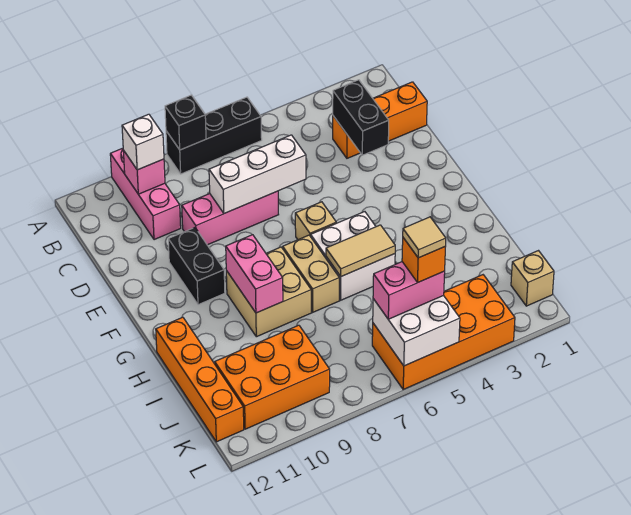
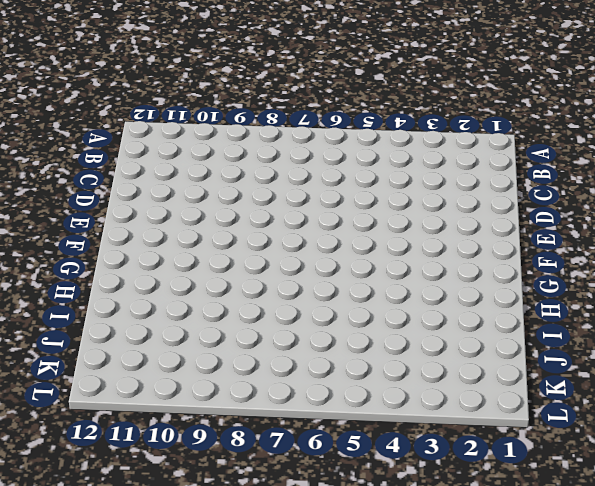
none -> black brick A6:A8 level 1
none -> pink brick A10:C10 level 1
none -> orange brick C1:C3 level 1

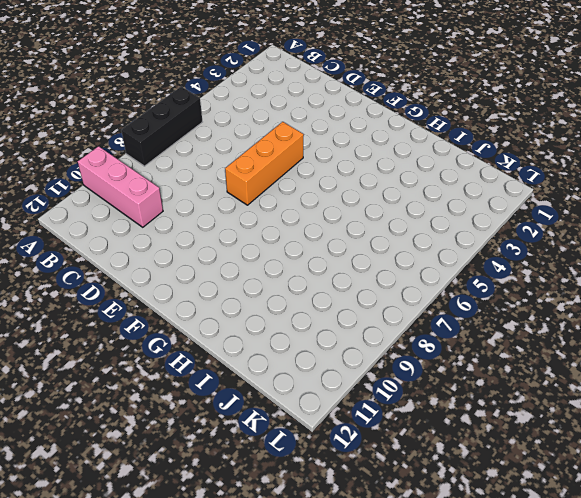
orange brick E5:E7 level 1 -> orange brick C1:C3 level 1
none -> pink brick D7:D9 level 1
none -> black brick E10:F10 level 1
none -> tan brick F6 level 1

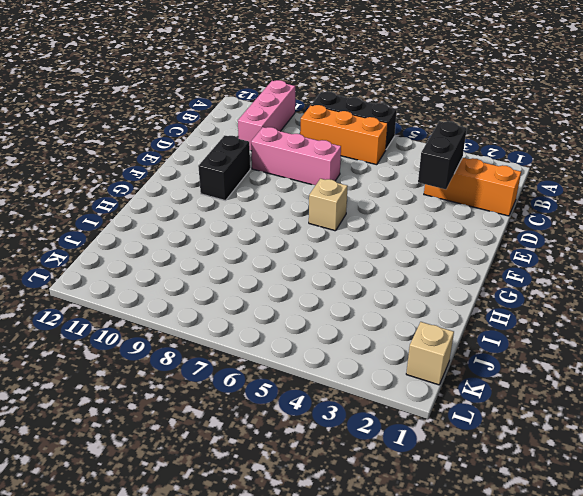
orange brick B6:B8 level 1 -> none
none -> white brick G5:H6 level 1
none -> tan brick G7:H7 level 1
none -> tan brick G8:H9 level 1

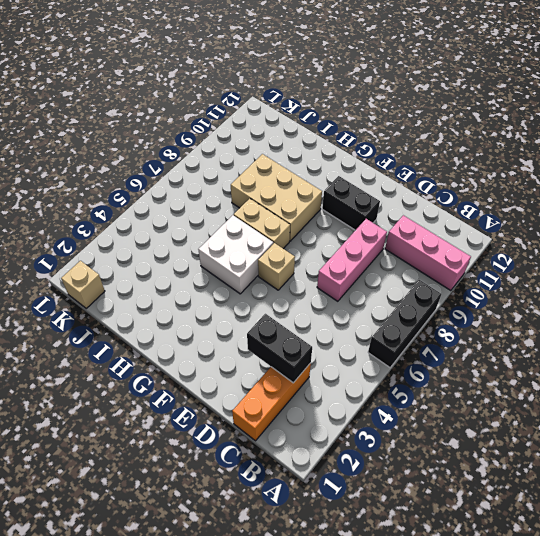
tan brick G8:I9 level 1 -> tan brick G8:H9 level 1
none -> orange brick H12:K12 level 1
none -> orange brick J9:K11 level 1
none -> orange brick K3:L6 level 1

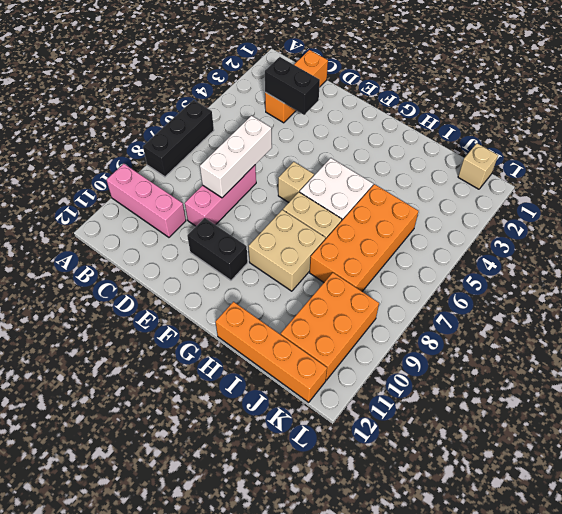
orange brick I5:J8 level 1 -> orange brick K3:L6 level 1
none -> black brick A8 level 2
none -> pink brick B10 level 2
none -> pink brick G9:H9 level 2

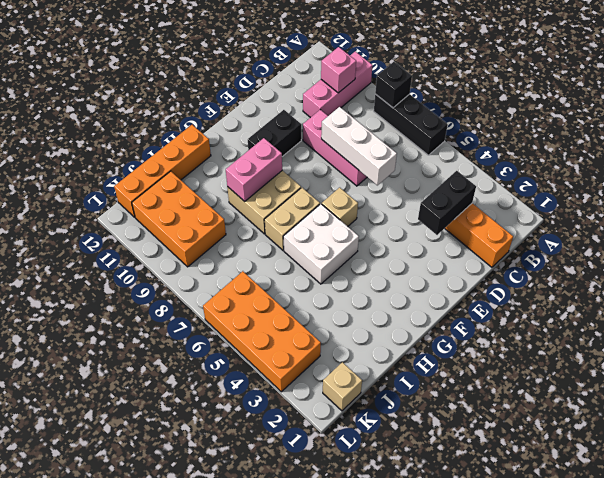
none -> tan tile H5:H6 level 2
none -> white brick K5:L6 level 2
none -> white brick B10 level 3

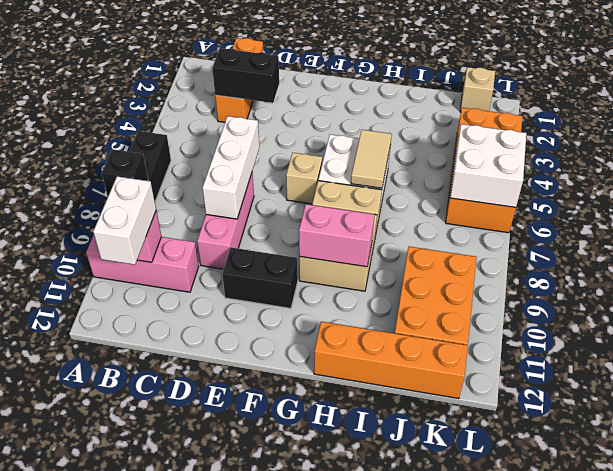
white brick B10:B11 level 3 -> white brick B10 level 3
none -> pink brick K5:K6 level 3
none -> orange brick K5 level 4
none -> tan tile K5 level 5

